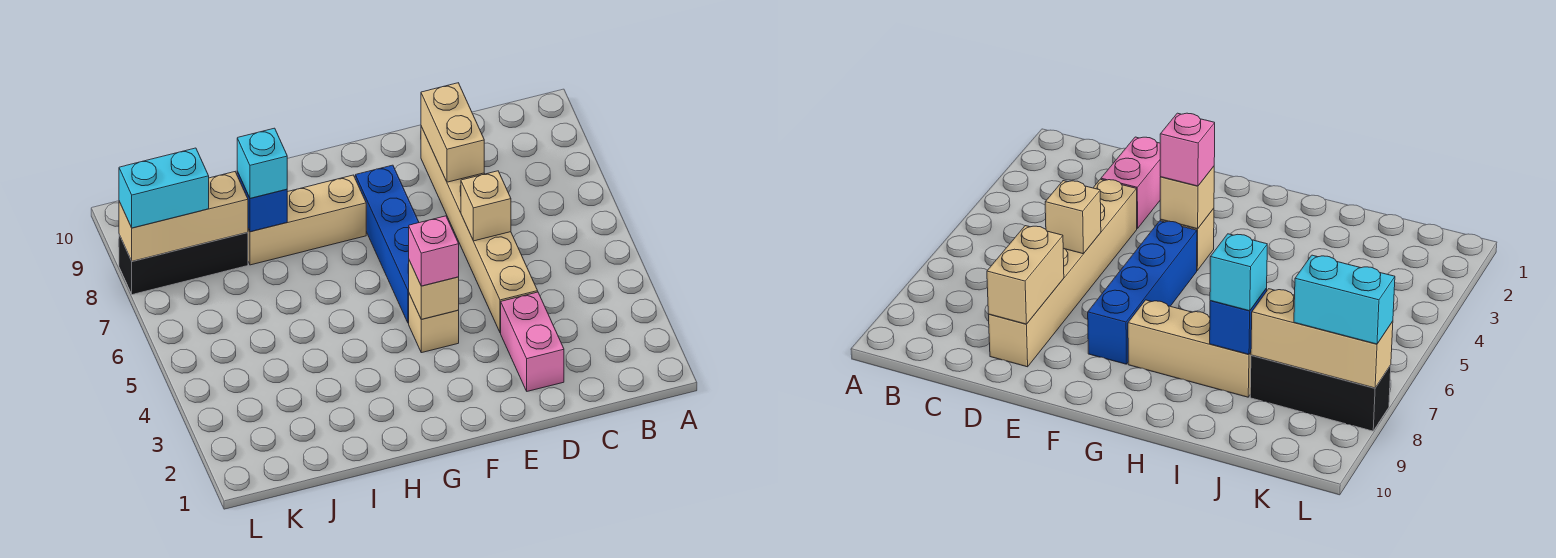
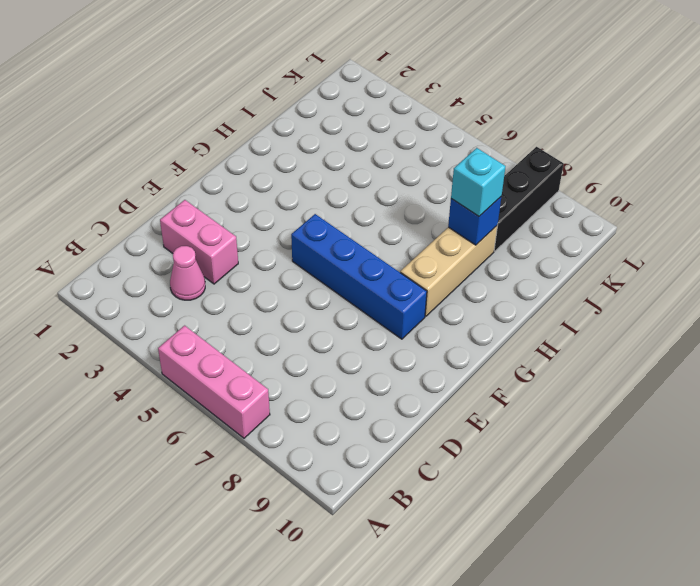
pink brick A5:A7 level 1 -> none
pink cone C3 level 1 -> none
none -> tan brick D4:D9 level 1
none -> tan brick F4 level 1
none -> tan brick D6 level 2

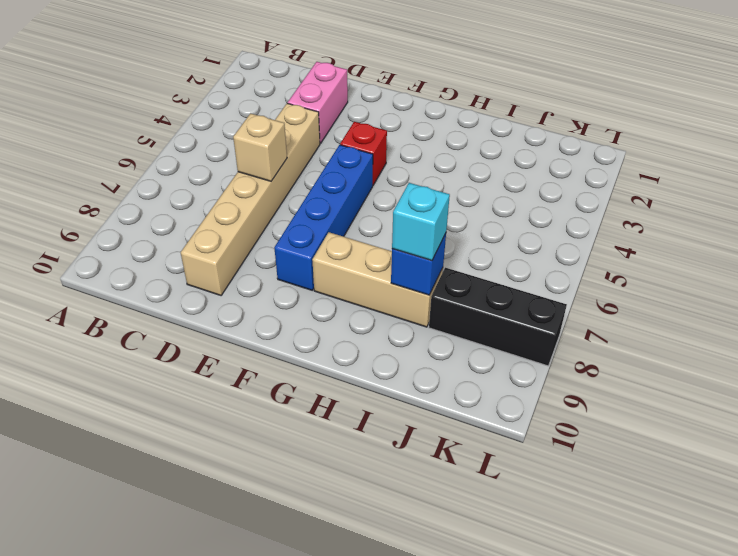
red brick F4 level 1 -> tan brick F4 level 1
none -> tan brick D8:D9 level 2
none -> tan brick F4 level 2
none -> tan brick J8:L8 level 2

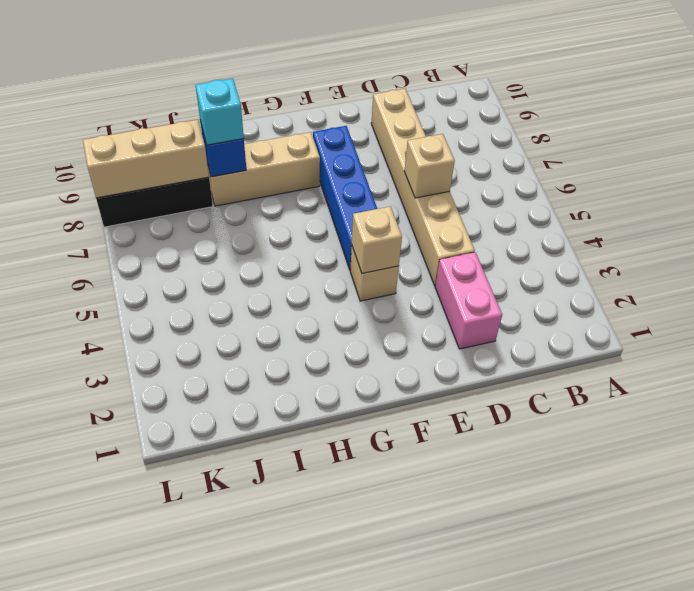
none -> tan brick D8:D9 level 2
none -> pink brick F4 level 3
none -> cyan brick K8:L8 level 3

